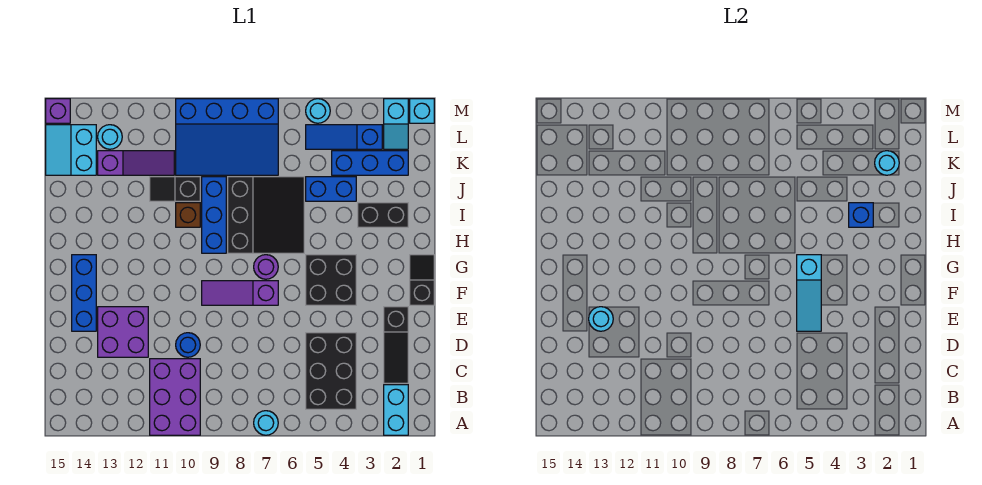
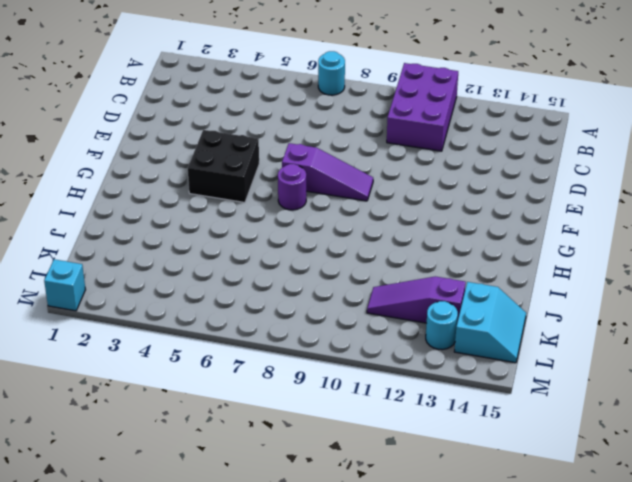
none -> cyan brick A2:B2 level 1
none -> black brick B4:D5 level 1
none -> black slope C2:E2 level 1 top E
none -> blue round brick D10 level 1

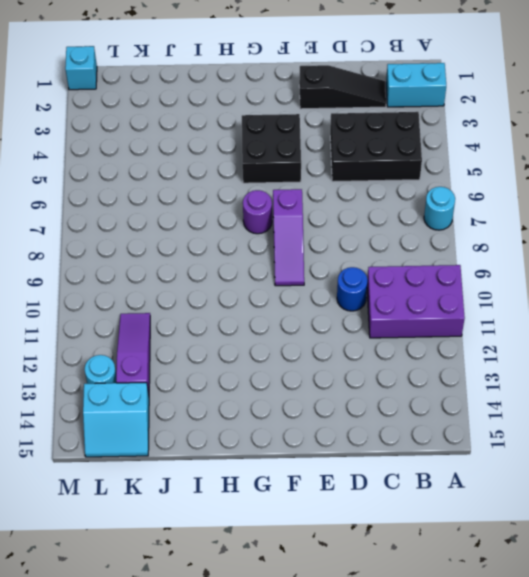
none -> purple brick D12:E13 level 1
none -> blue brick E14:G14 level 1
none -> black slope F1:G1 level 1 top F
none -> black slope H6:J8 level 1 top 8

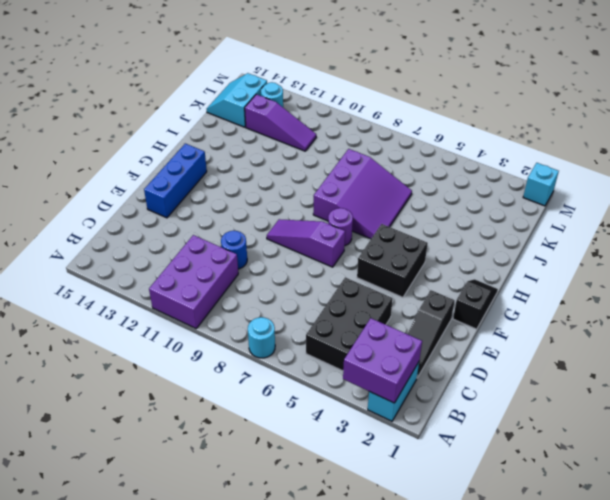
purple brick A2:B3 level 2 -> purple brick D12:E13 level 1
purple slope H6:J8 level 1 top 8 -> black slope H6:J8 level 1 top 8
none -> blue brick H9:J9 level 1
none -> black brick I2:I3 level 1
none -> brown brick I10 level 1
none -> blue brick J4:J5 level 1

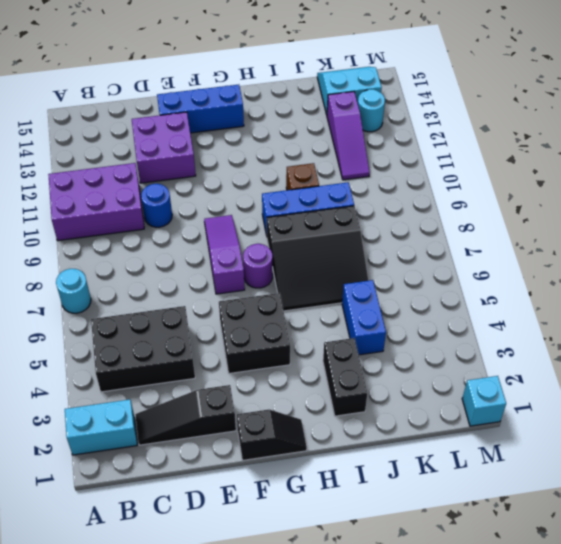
none -> black slope J10:J11 level 1 top 10
none -> blue brick K2:K4 level 1
none -> blue slope K7:M10 level 1 top M
none -> cyan slope L2:M2 level 1 top M

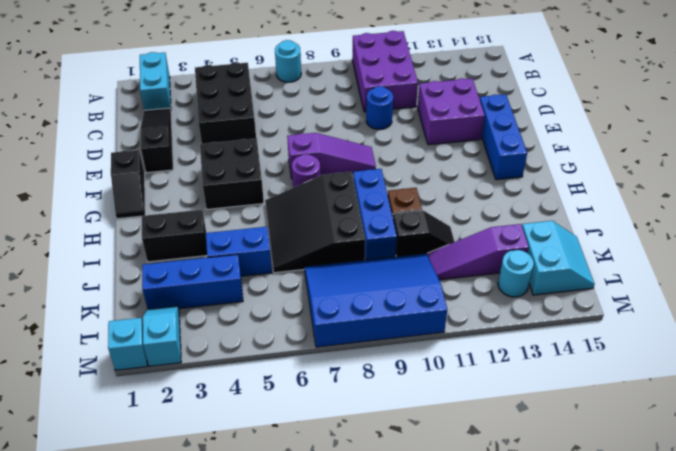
none -> blue slope L3:L5 level 1 top 3
none -> cyan round brick M5 level 1
none -> purple brick M15 level 1
none -> cyan slope E5:G5 level 2 top G

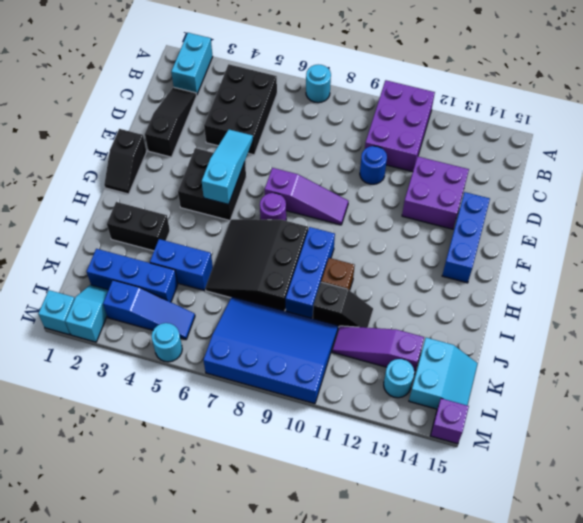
none -> cyan round brick E13 level 2
none -> blue brick I3 level 2
none -> cyan round brick K2 level 2

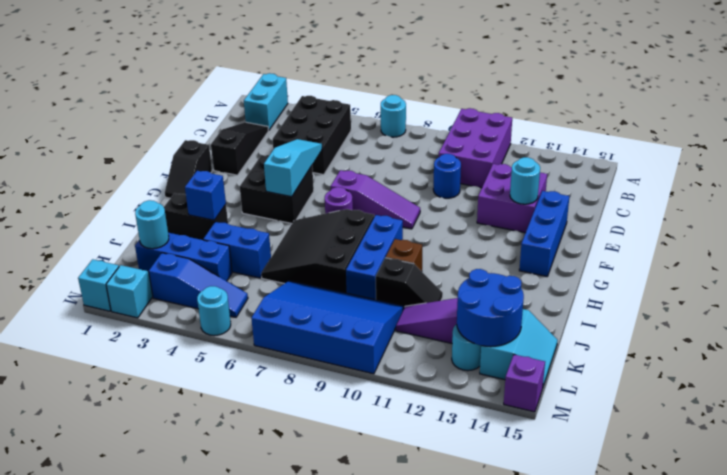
blue round brick K13:L14 level 2 -> none

